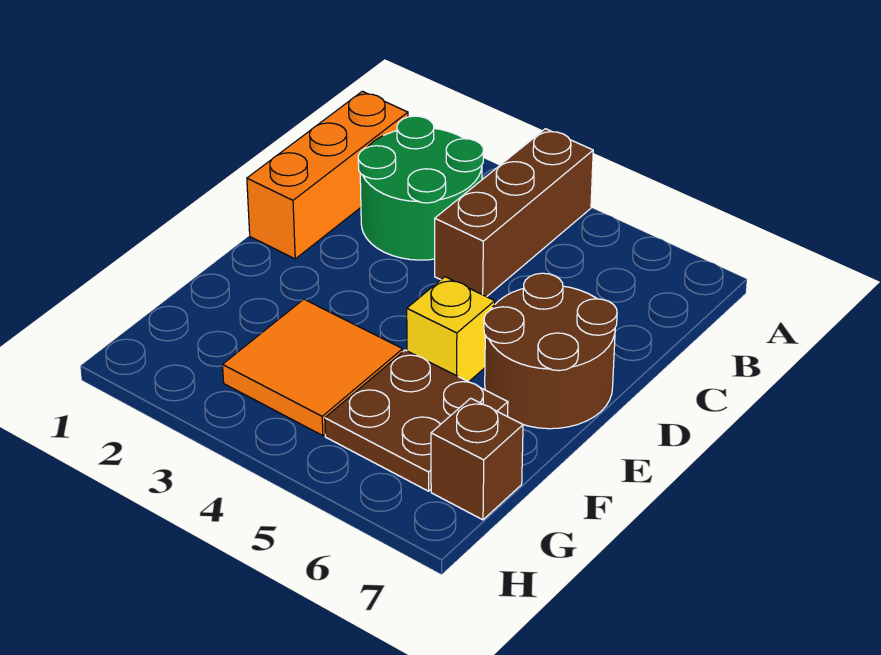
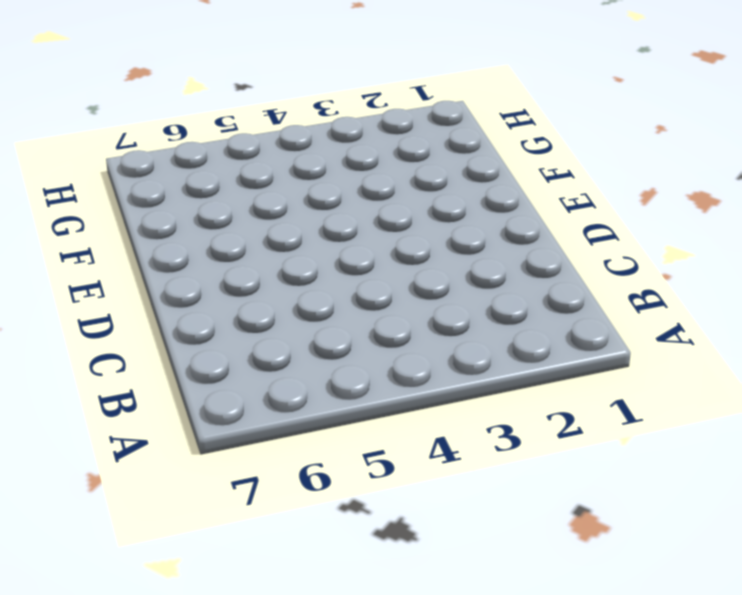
none -> brown brick A4:C4 level 1
none -> orange brick B1:D1 level 1

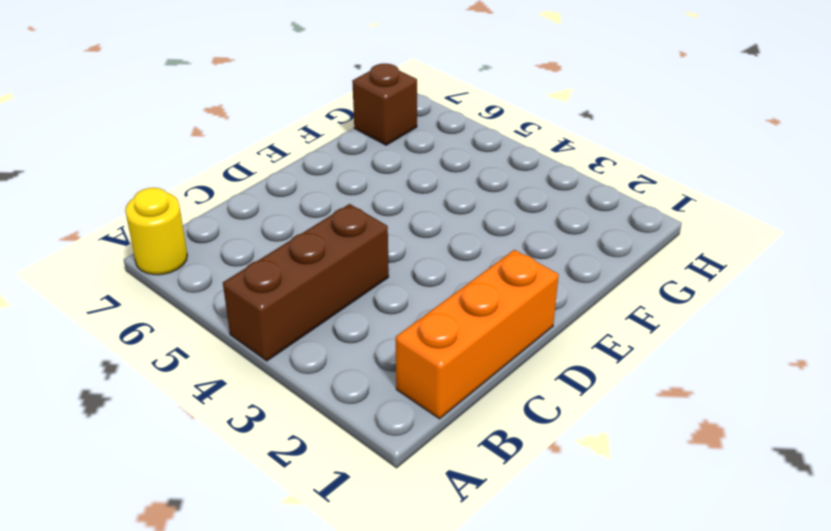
yellow round brick A7 level 1 -> none
none -> green round brick B2:C3 level 1
none -> brown round brick D6:E7 level 1

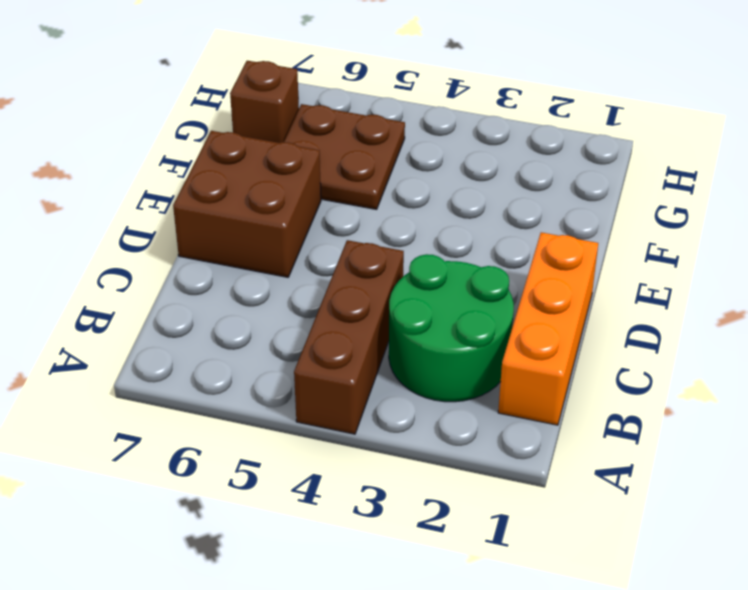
brown brick D6:E7 level 1 -> brown round brick D6:E7 level 1
none -> yellow brick E5 level 1
none -> orange tile F3:G4 level 1

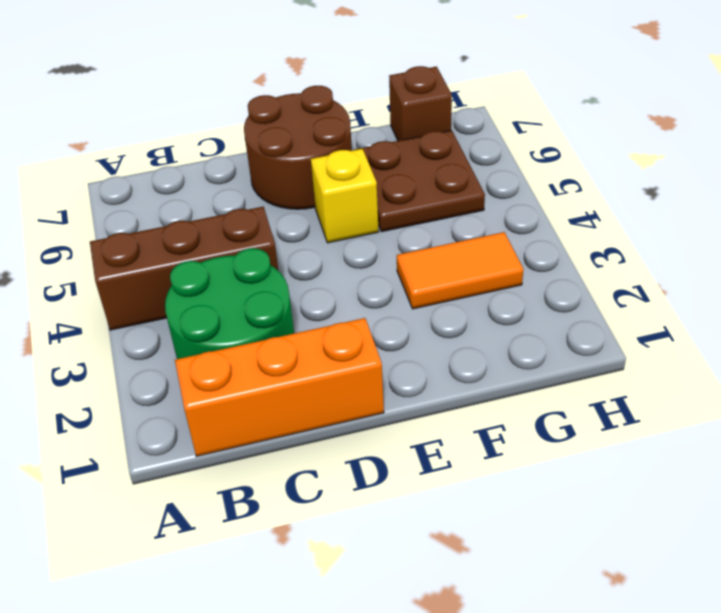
orange tile F3:G3 level 1 -> orange tile F3:G4 level 1

